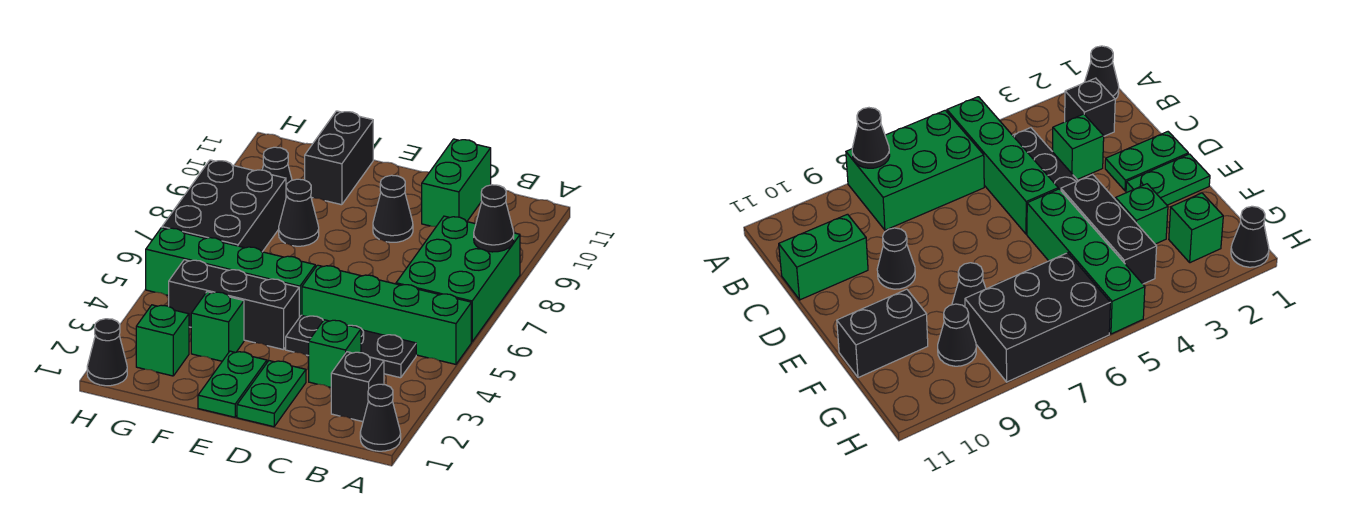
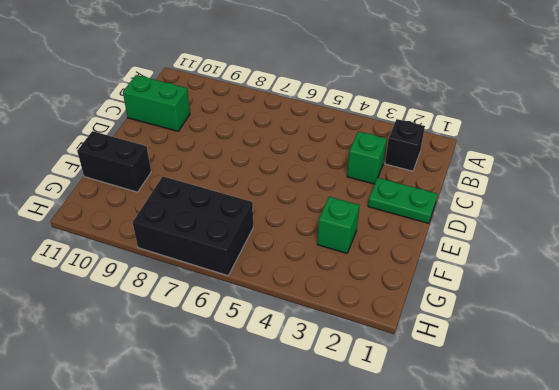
none -> black cone A1 level 1
none -> green brick A5:D5 level 1
none -> green brick A6:B8 level 1

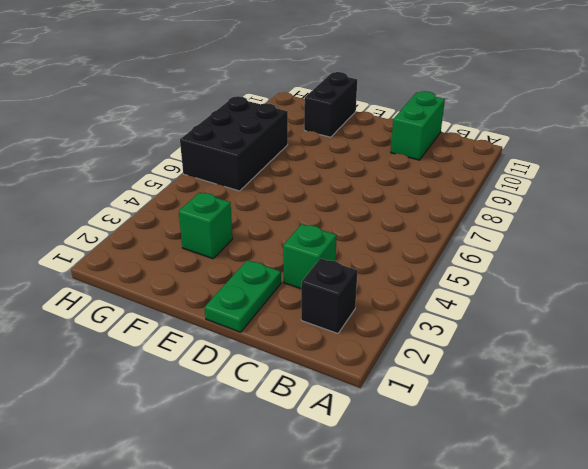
none -> black cone A1 level 1
none -> green brick A5:D5 level 1
none -> green brick A6:B8 level 1

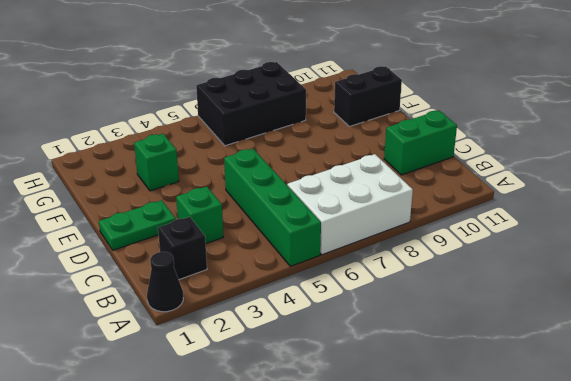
white brick A6:B8 level 1 -> green brick A6:B8 level 1
none -> black plate B4:D4 level 1
none -> black cone D9 level 1
none -> green plate E1:E2 level 1

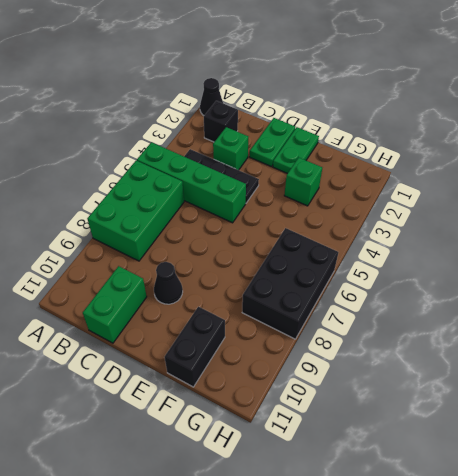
none -> black brick E4:G4 level 1
none -> green brick E5:H5 level 1
none -> black cone F8 level 1

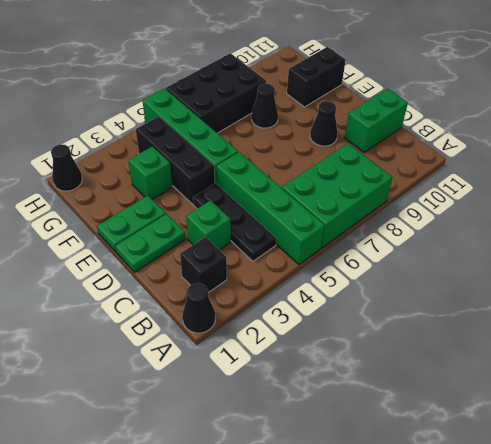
none -> green brick G2 level 1
none -> black cone G9 level 1
none -> black cone A8 level 2

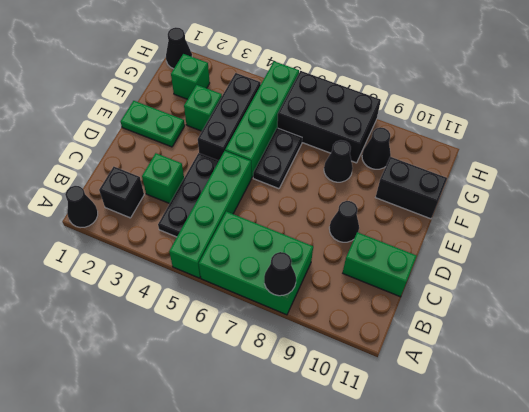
black plate E6:F6 level 1 -> none
none -> green plate D1:D2 level 1

